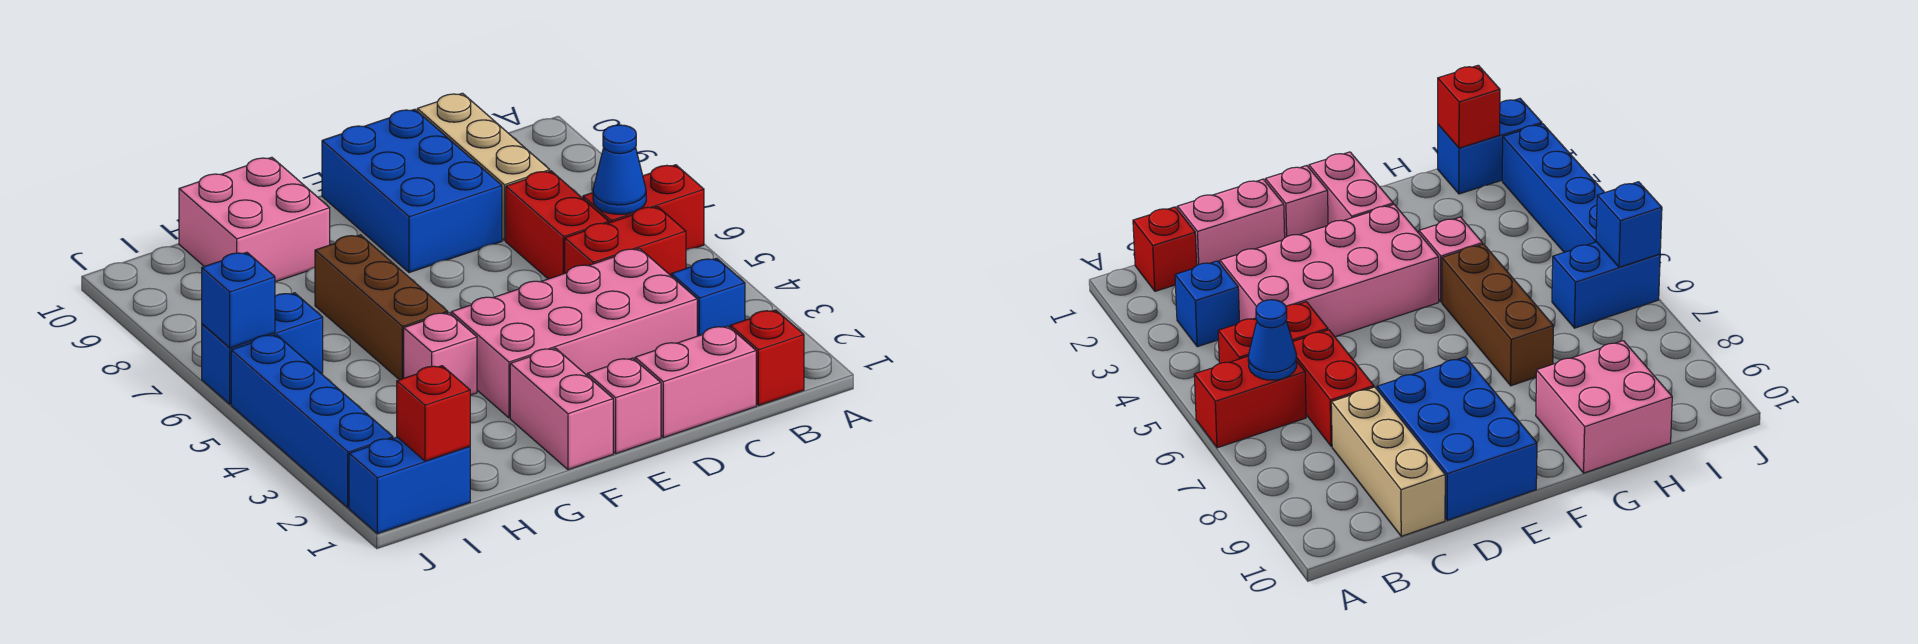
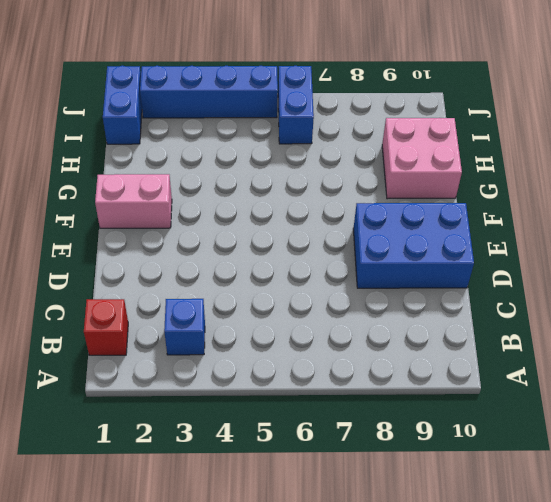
none -> red brick A6:B6 level 1
none -> red brick B5:C5 level 1
none -> pink brick C1:D1 level 1

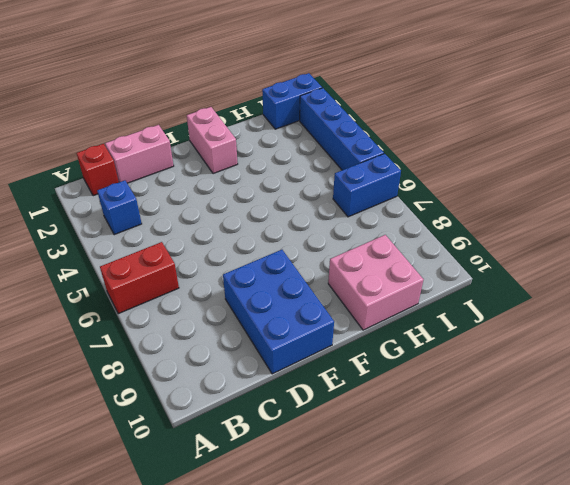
none -> red brick B5:C5 level 1
none -> pink brick C3:F4 level 1
none -> red brick C6:C7 level 1

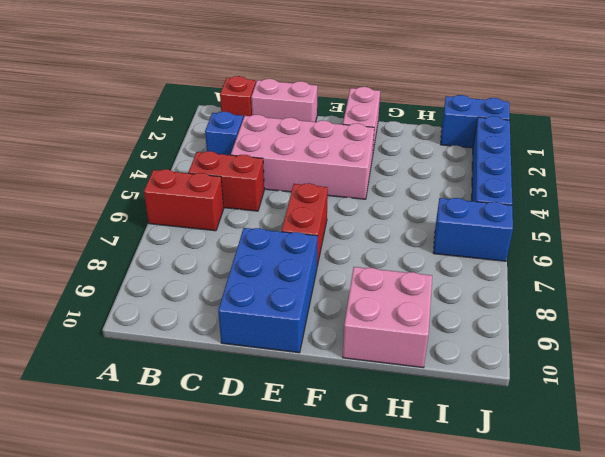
red brick E6:E7 level 1 -> red brick C6:C7 level 1
none -> tan brick C8:C10 level 1
none -> pink brick E1 level 1
none -> pink brick G4 level 1

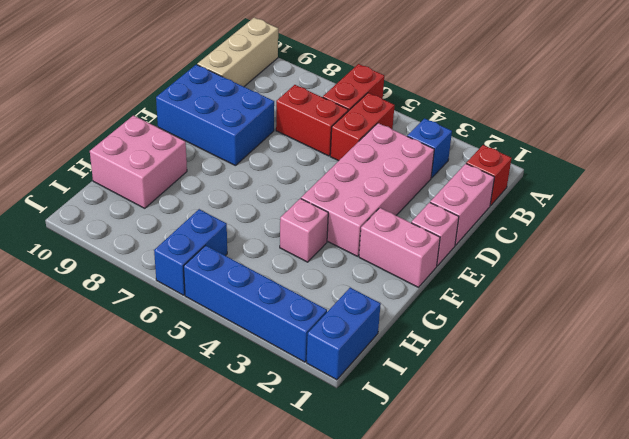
tan brick A10:C10 level 1 -> tan brick C8:C10 level 1
none -> brown brick G5:G7 level 1
none -> blue cone B6 level 2
none -> red brick I1 level 2

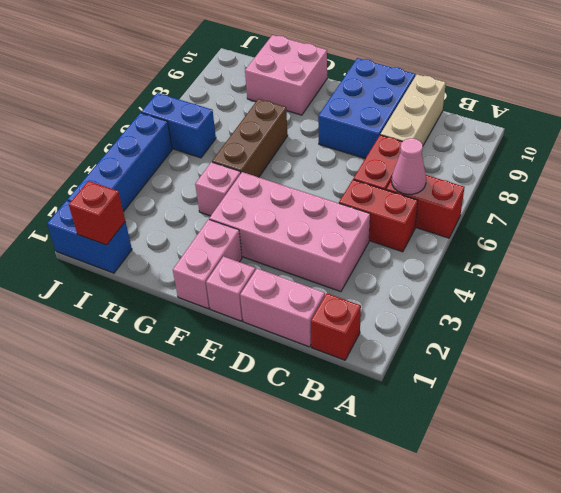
pink cone B6 level 2 -> blue cone B6 level 2
none -> blue brick B3 level 1
none -> blue brick J6 level 2

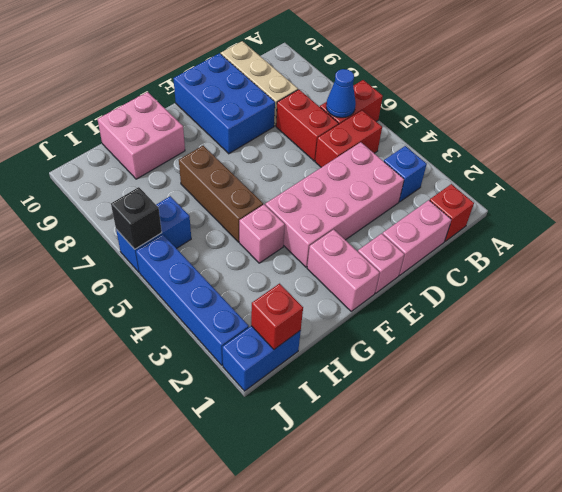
black brick J6 level 2 -> blue brick J6 level 2

